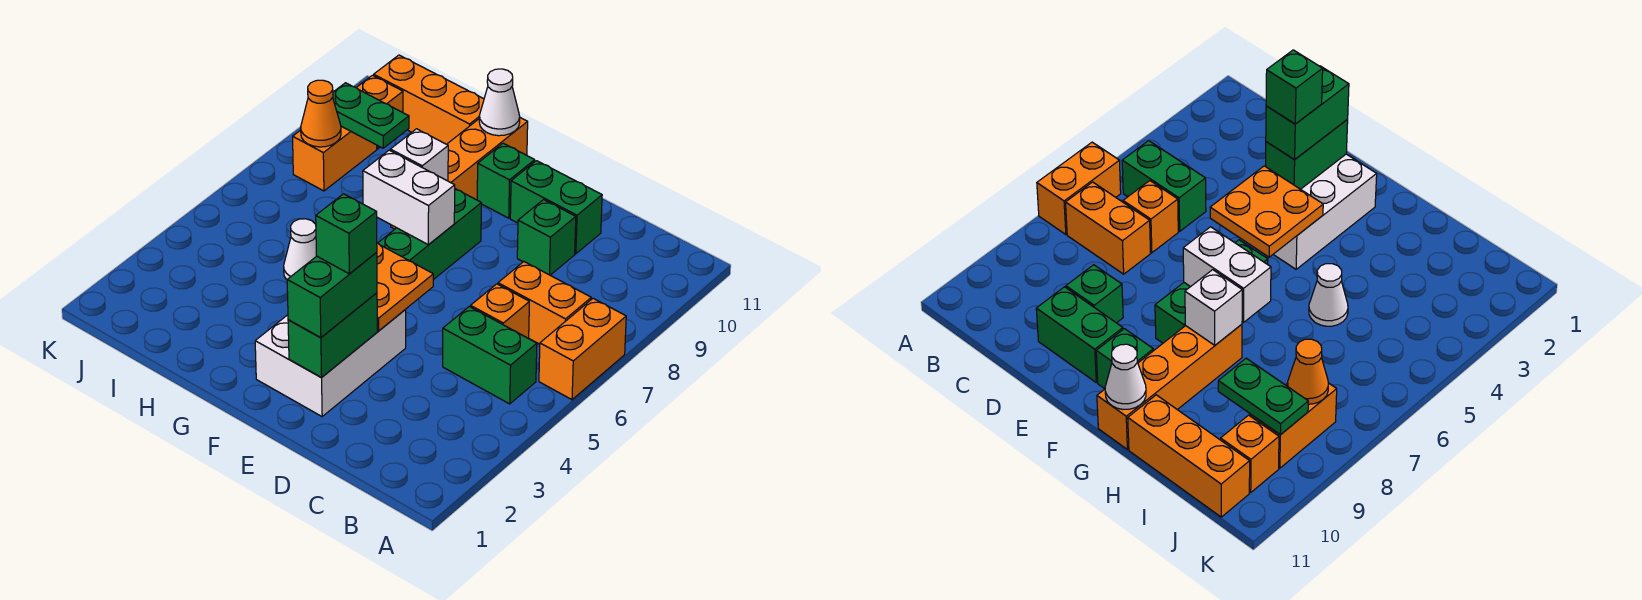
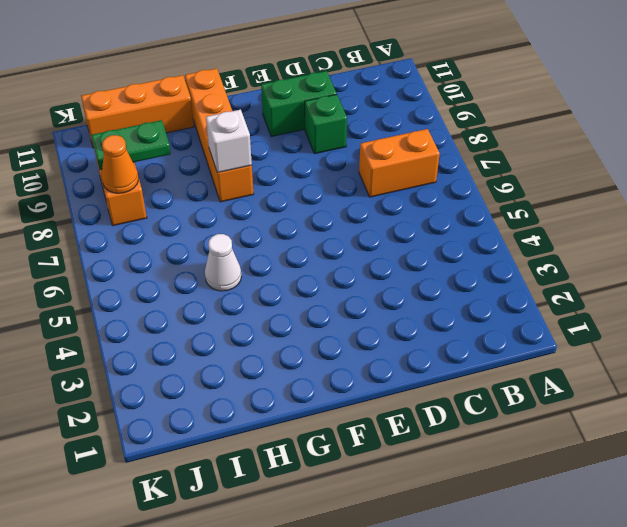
none -> orange brick A6:A7 level 1
none -> green brick B5:C5 level 1
none -> orange brick C6 level 1

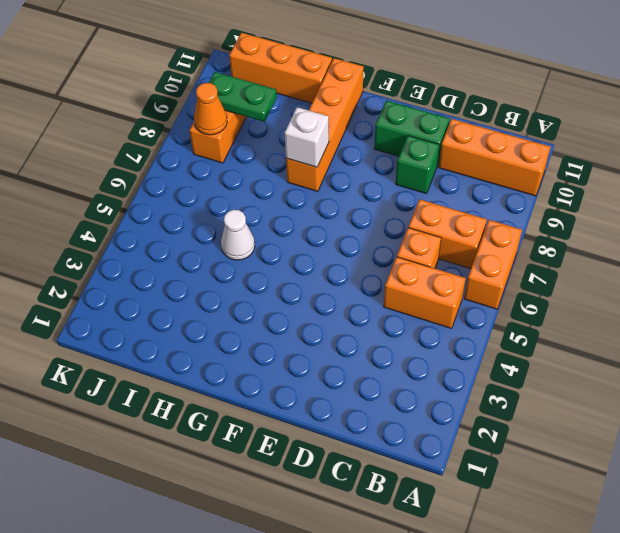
orange brick A10:C10 level 1 -> none
orange brick B5:C5 level 1 -> green brick B5:C5 level 1
none -> white brick E2:F4 level 1
none -> green brick F6:F8 level 1
none -> green brick F10 level 1

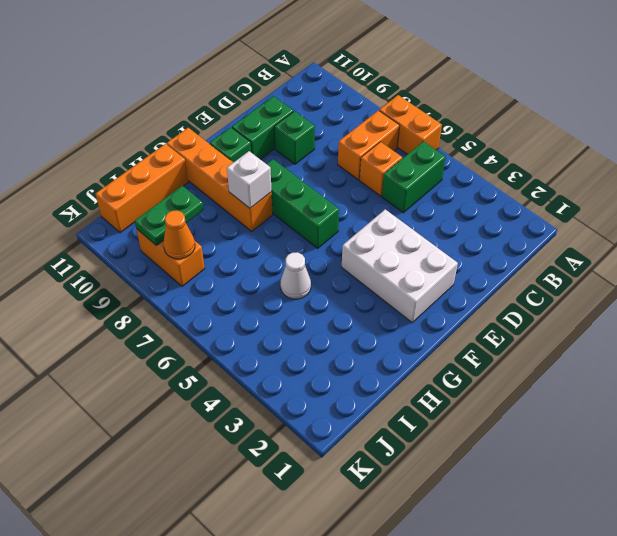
none -> orange brick J10 level 1
none -> green brick E2:E3 level 2
none -> orange plate E4:F5 level 2

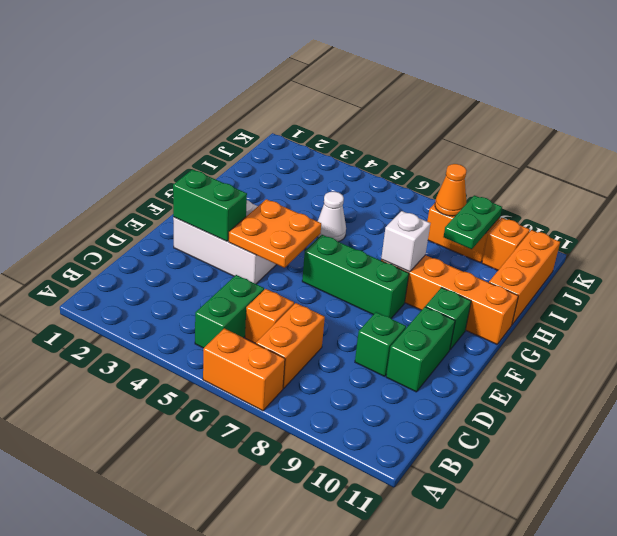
none -> white brick F7:G7 level 2
none -> white cone G11 level 2
none -> green brick E2:E3 level 3

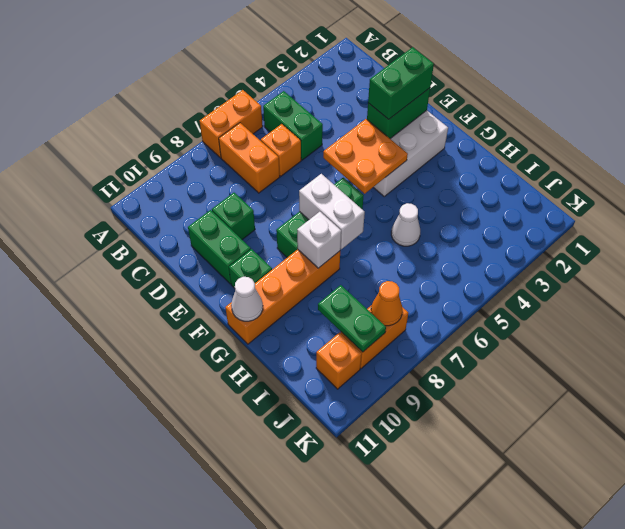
none -> orange brick H11:J11 level 1
none -> green brick E3 level 4

